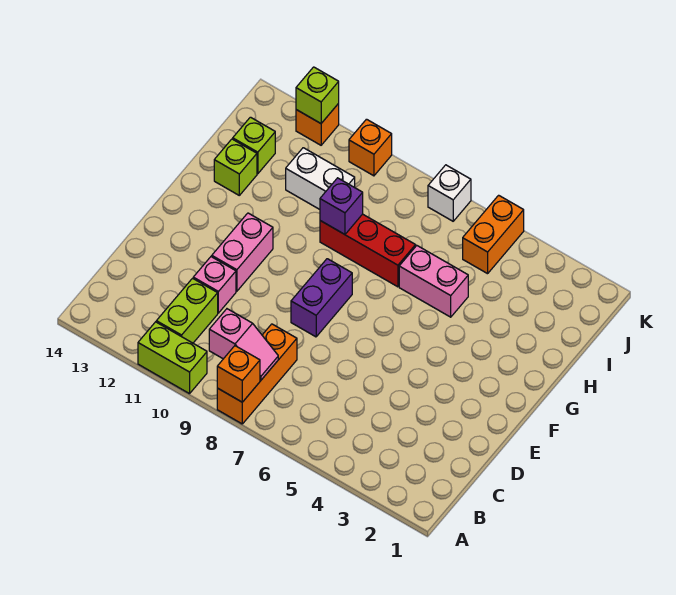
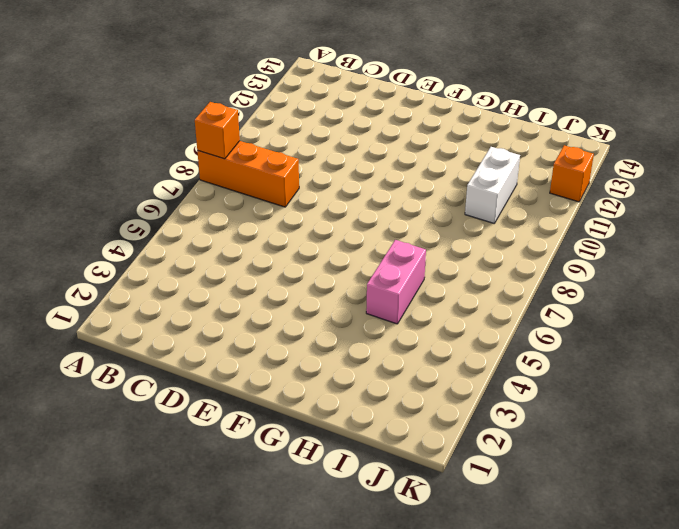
none -> lime brick A10:A11 level 1
none -> lime brick B11:C11 level 1
none -> pink brick D11 level 1

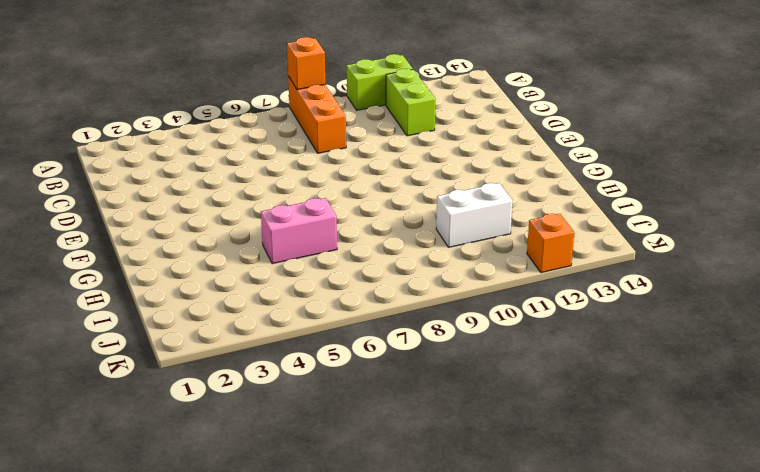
none -> pink brick D11 level 1
none -> purple brick E8:F8 level 1
none -> pink brick E11:F11 level 1

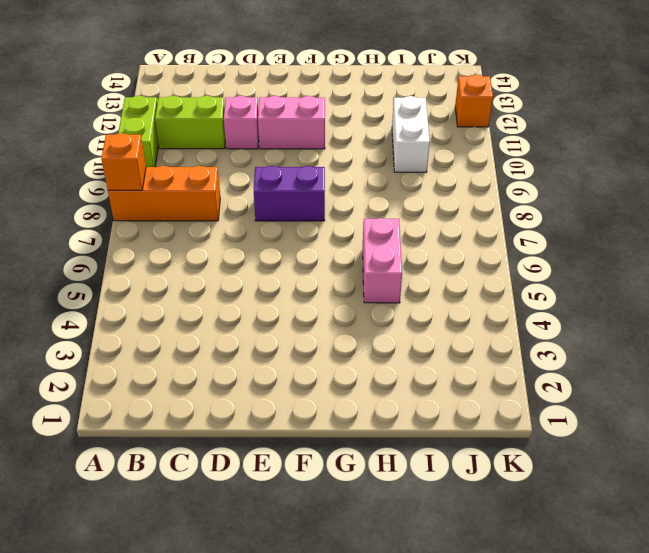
none -> red brick H7:H9 level 1
none -> lime brick H13 level 1
none -> lime brick I13 level 1

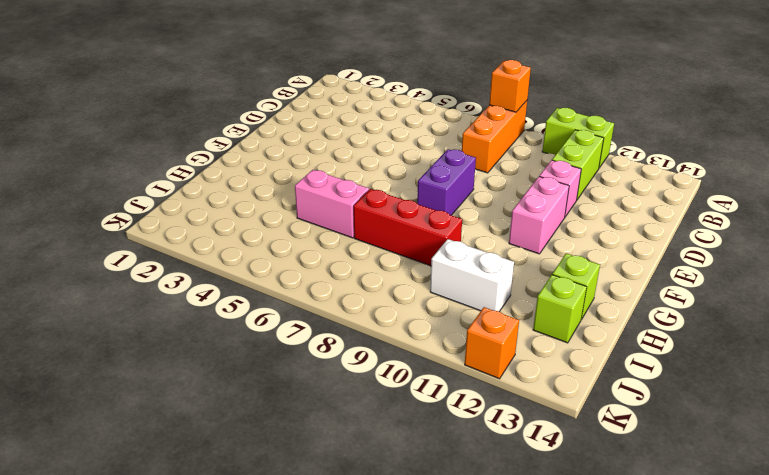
none -> orange brick J5:K5 level 1
none -> white brick K7 level 1
none -> orange brick K10 level 1

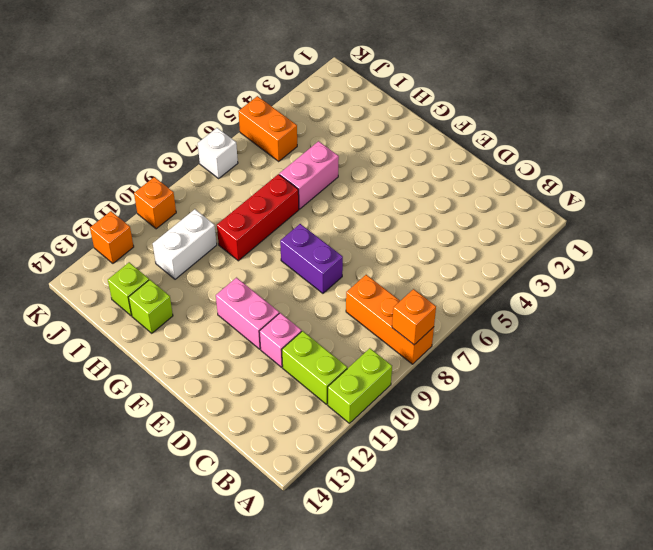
none -> pink slope B8:B9 level 2 top 9
none -> purple brick H9 level 2
none -> lime brick K12 level 2

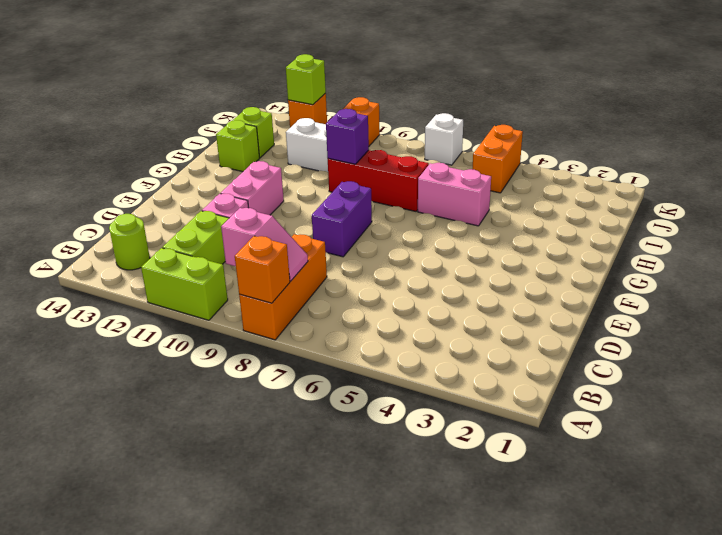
lime round brick B13 level 1 -> none

